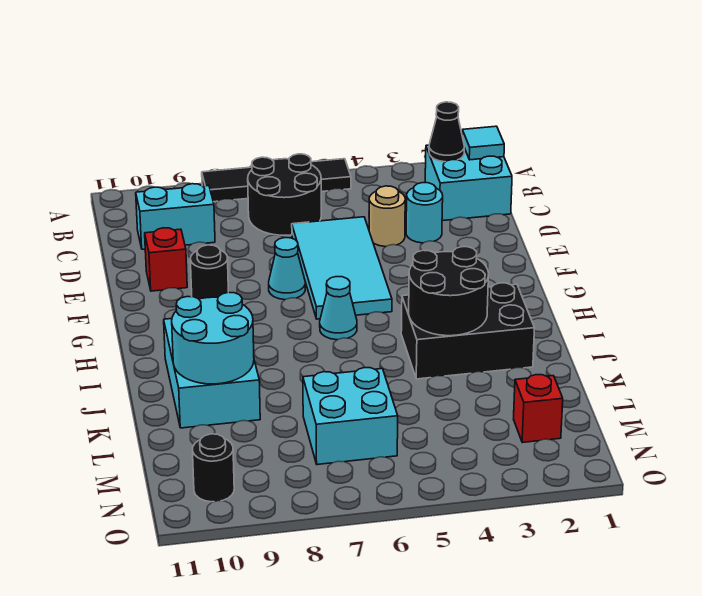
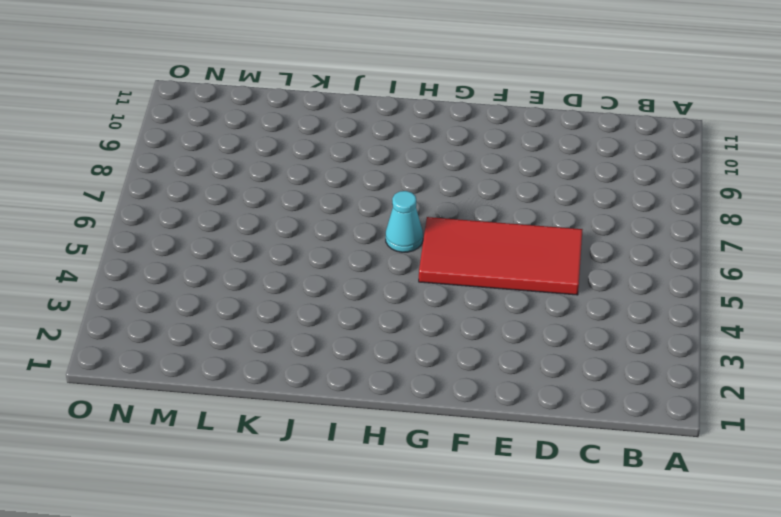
red tile D5:G6 level 1 -> cyan tile D5:G6 level 1
none -> black tile A5:A8 level 1
none -> cyan brick B1:C2 level 1
none -> black round brick B6:C7 level 1

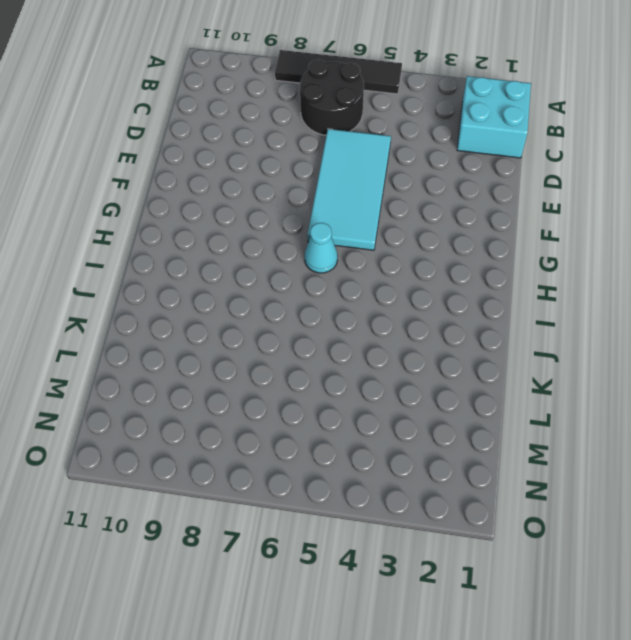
none -> cyan brick C9:C10 level 1
none -> cyan round brick D3 level 1
none -> tan round brick D4 level 1

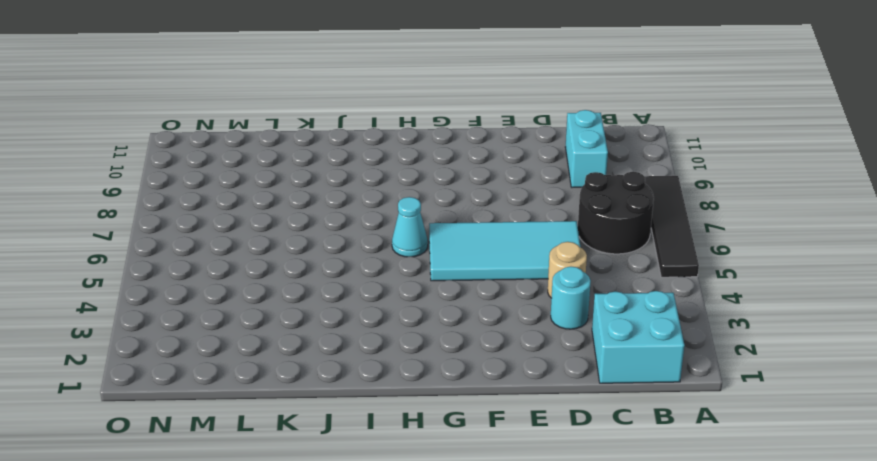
none -> red brick E10 level 1
none -> cyan cone F7 level 1
none -> black round brick F9 level 1

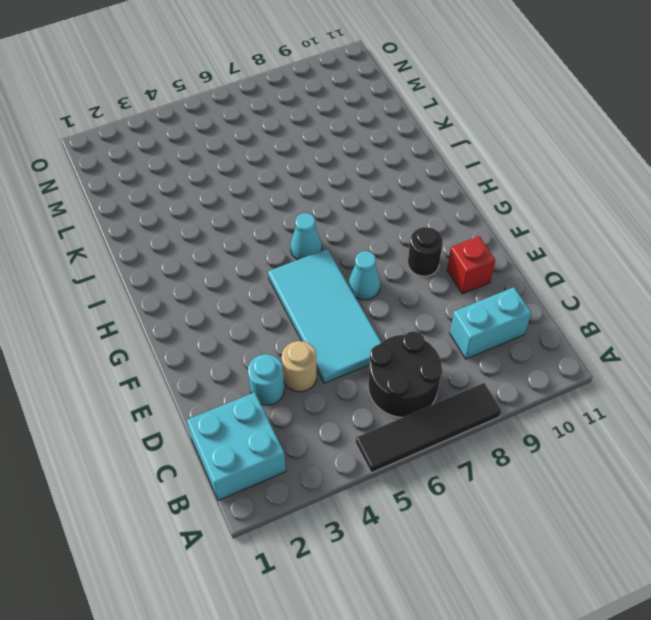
none -> black brick I2:J4 level 1
none -> cyan brick I9:K10 level 1
none -> cyan brick L6:M7 level 1

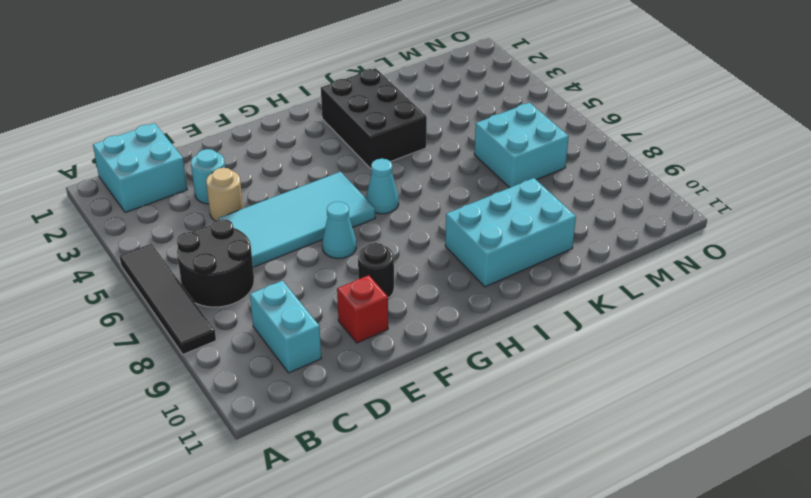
none -> red brick M2 level 1
none -> black round brick N10 level 1
none -> cyan tile B1 level 2

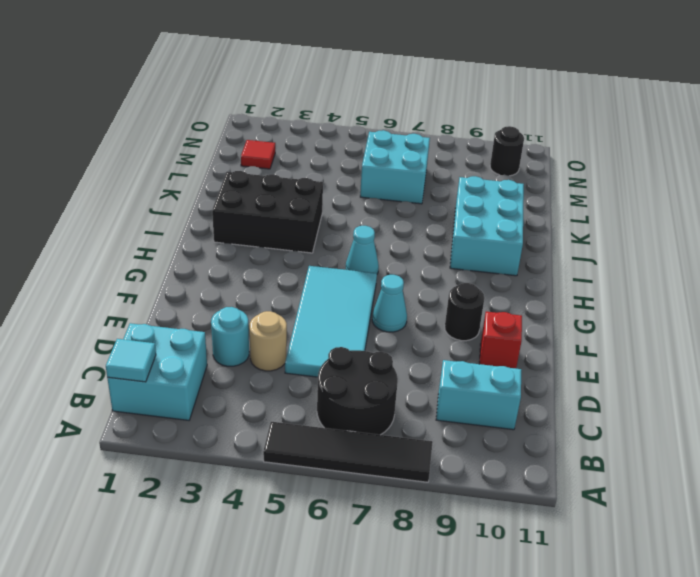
red tile M2 level 1 -> red brick M2 level 1
none -> black cone B2 level 2
none -> black round brick I3:J4 level 2
none -> cyan round brick J9:K10 level 2

